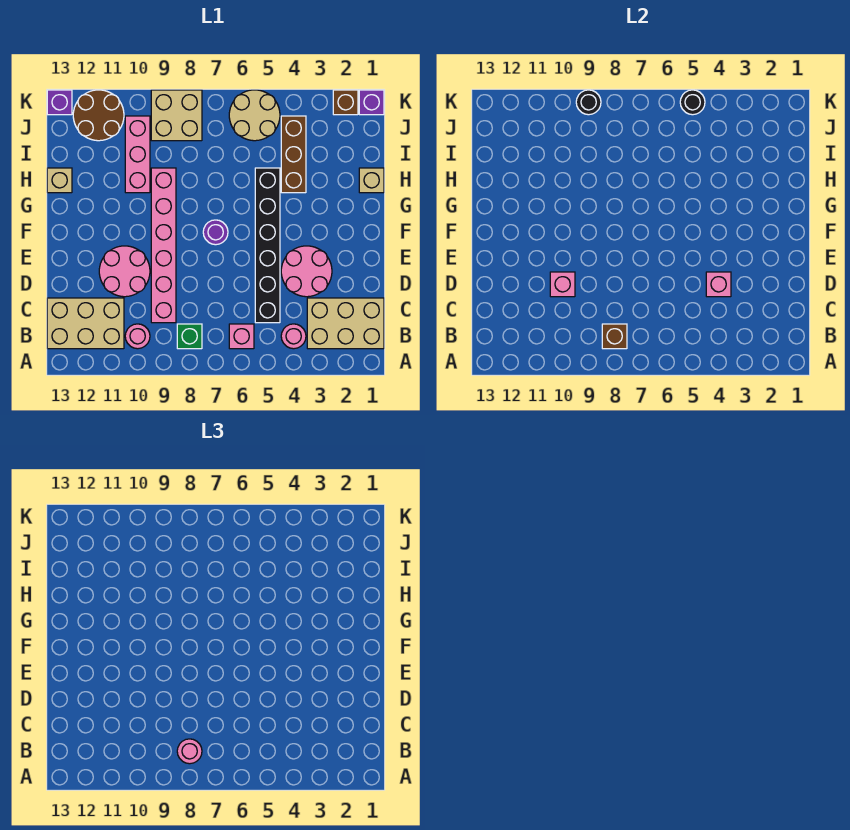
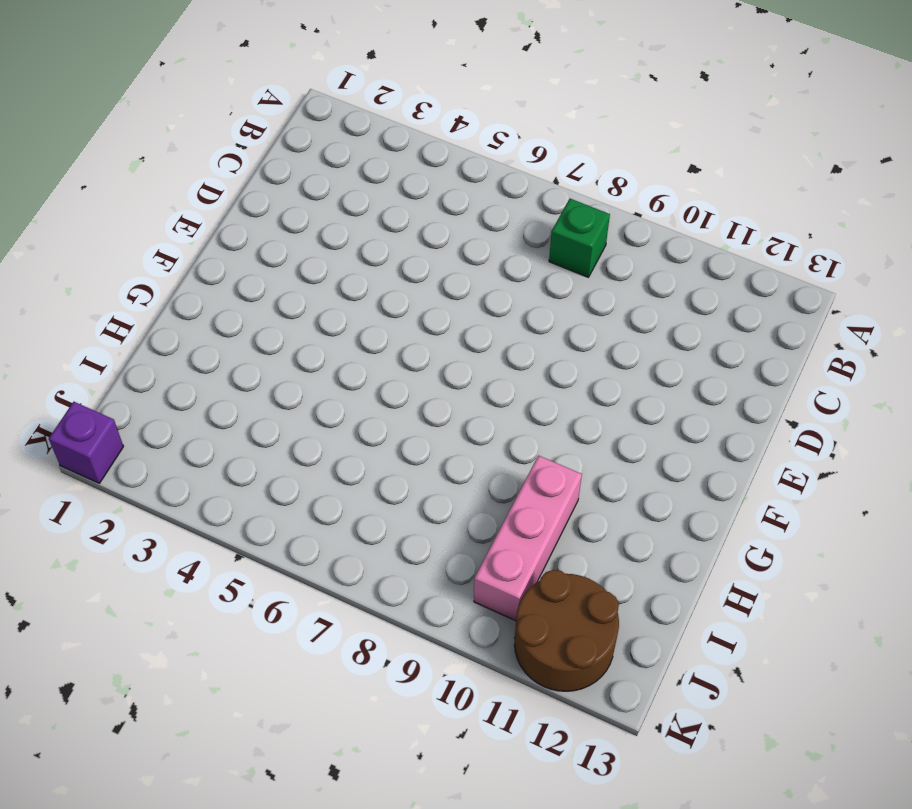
none -> tan brick B1:C3 level 1
none -> pink round brick B4 level 1
none -> pink brick B6 level 1

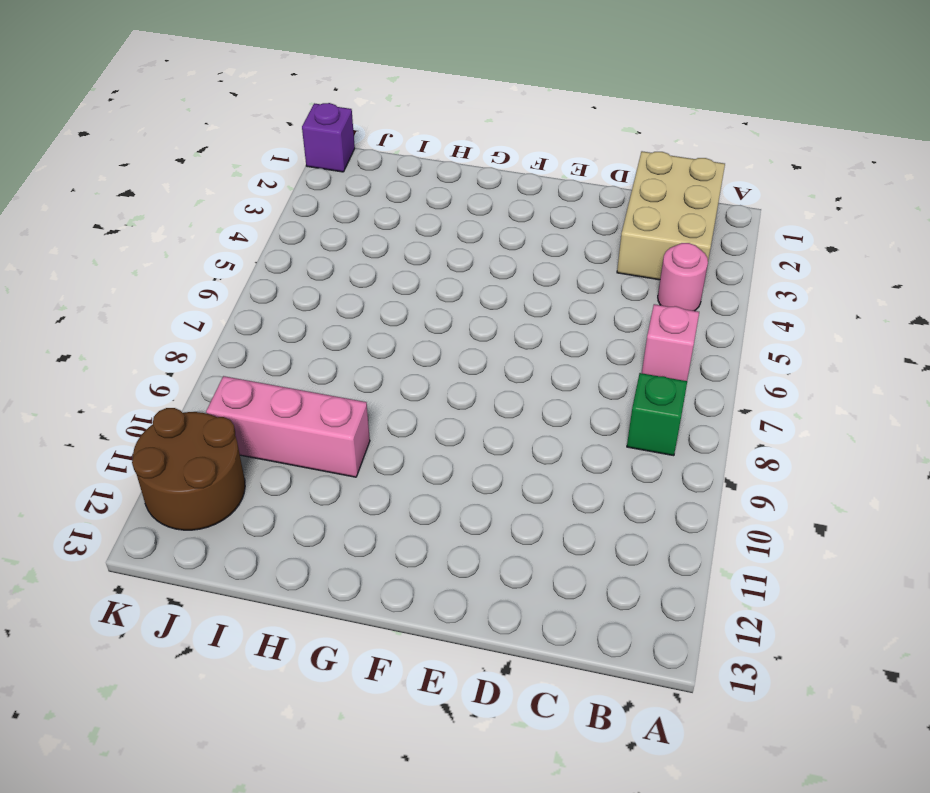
none -> pink round brick B10 level 1
none -> tan brick B11:C13 level 1
none -> black brick C5:H5 level 1

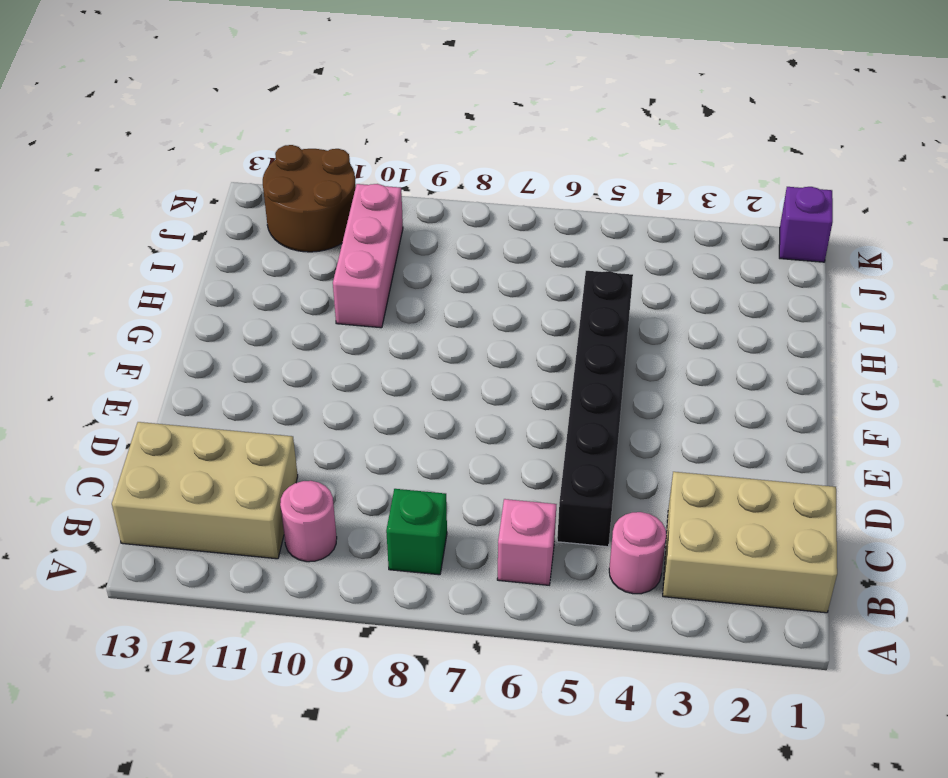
none -> pink brick C9:H9 level 1
none -> pink round brick D3:E4 level 1
none -> pink round brick D10:E11 level 1

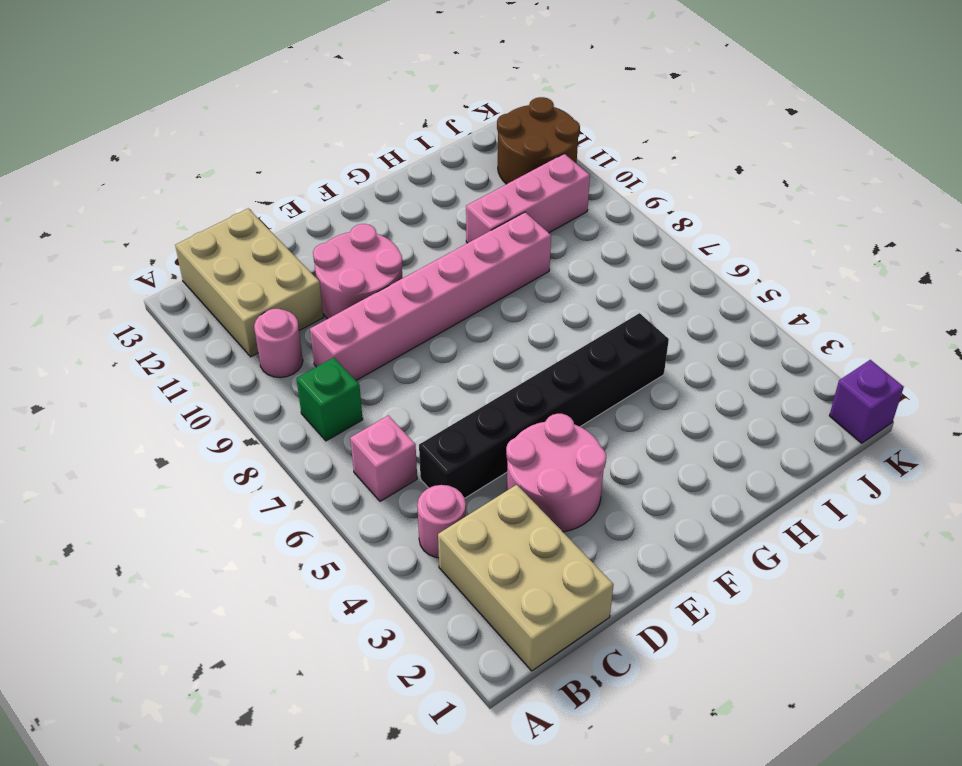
none -> purple round brick F7 level 1
none -> tan brick H1 level 1
none -> brown brick H4:J4 level 1

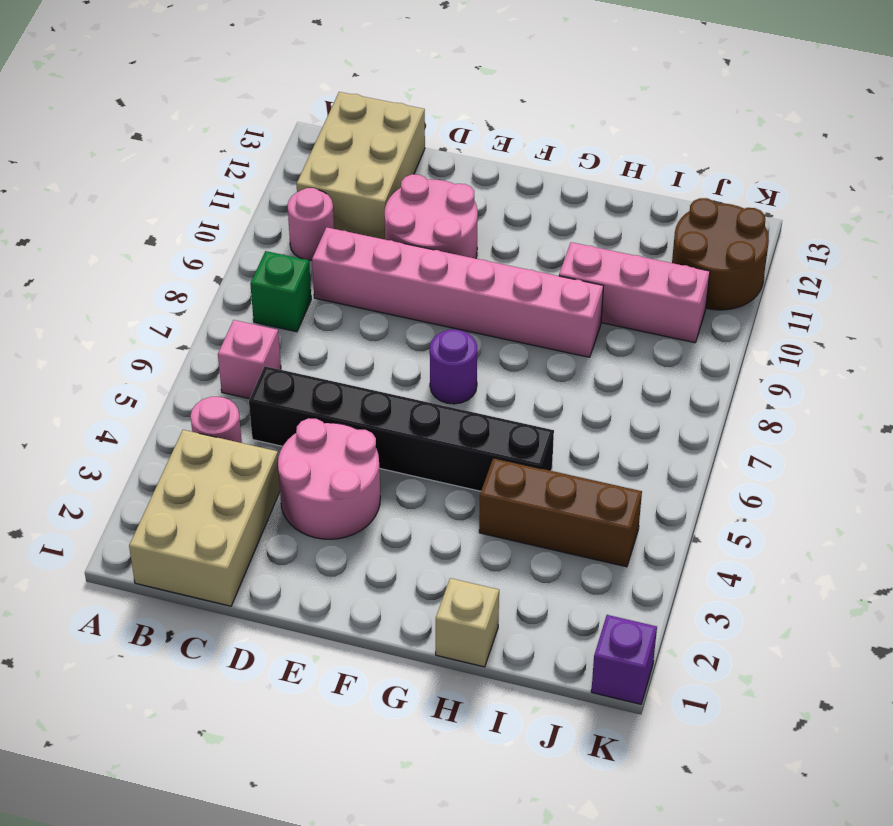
none -> tan brick H13 level 1
none -> tan round brick J5:K6 level 1
none -> tan brick J8:K9 level 1

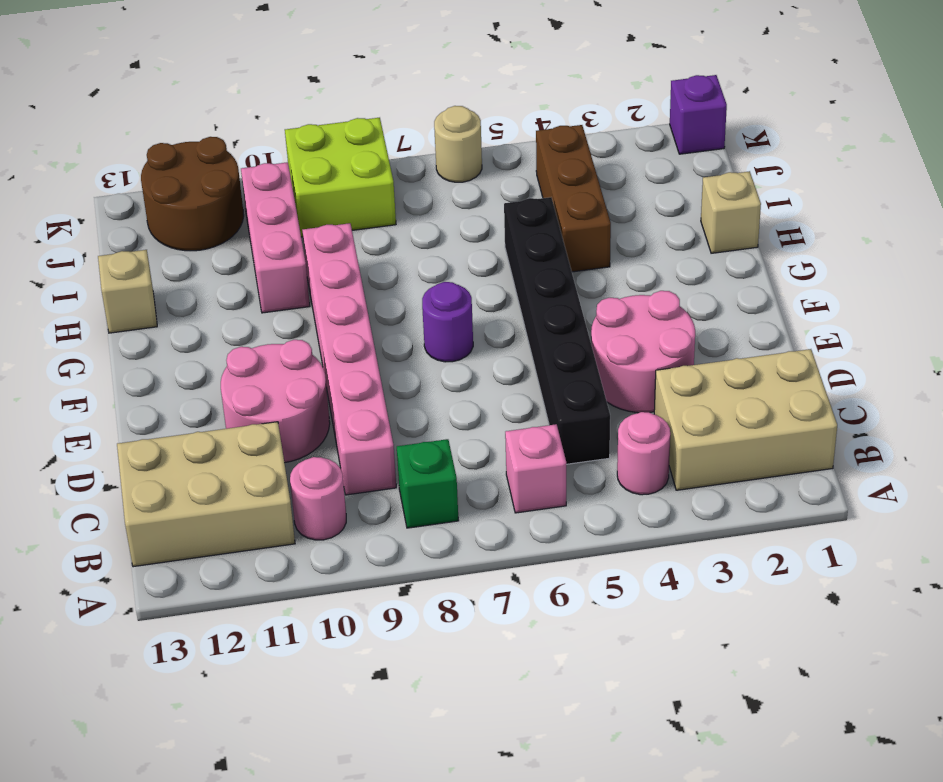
lime brick J8:K9 level 1 -> tan brick J8:K9 level 1
tan round brick K6 level 1 -> tan round brick J5:K6 level 1
none -> brown brick K2 level 1
none -> purple brick K13 level 1
none -> brown brick B8 level 2

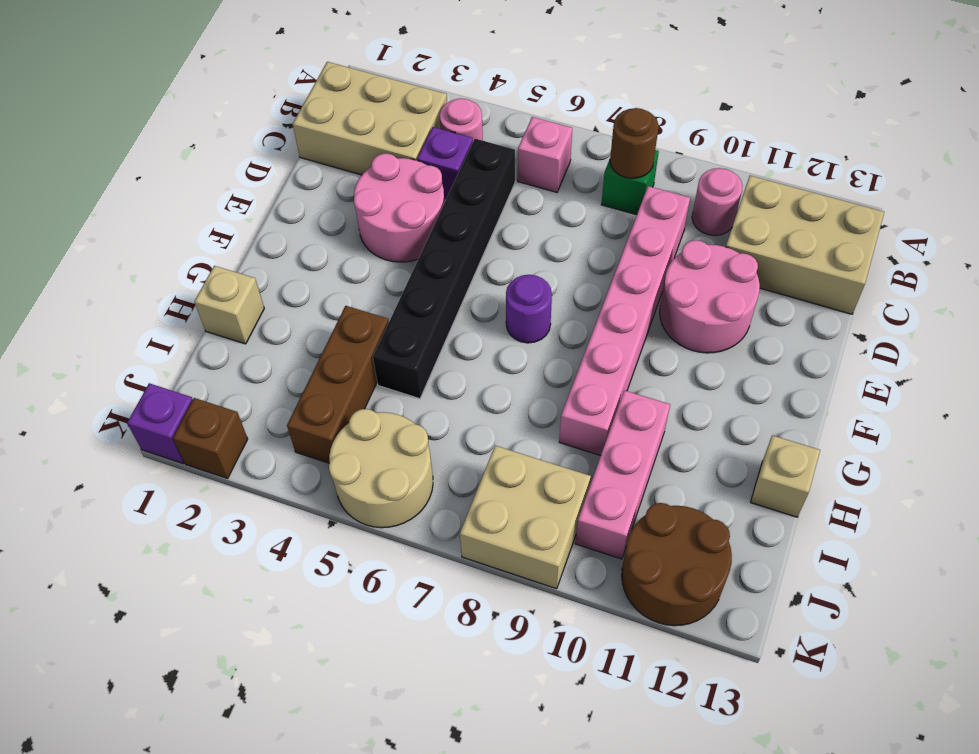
brown round brick B8 level 2 -> brown brick B8 level 2
purple brick C4 level 1 -> purple brick K13 level 1
none -> pink brick D4 level 2
none -> pink brick D10 level 2
none -> black round brick K5 level 2

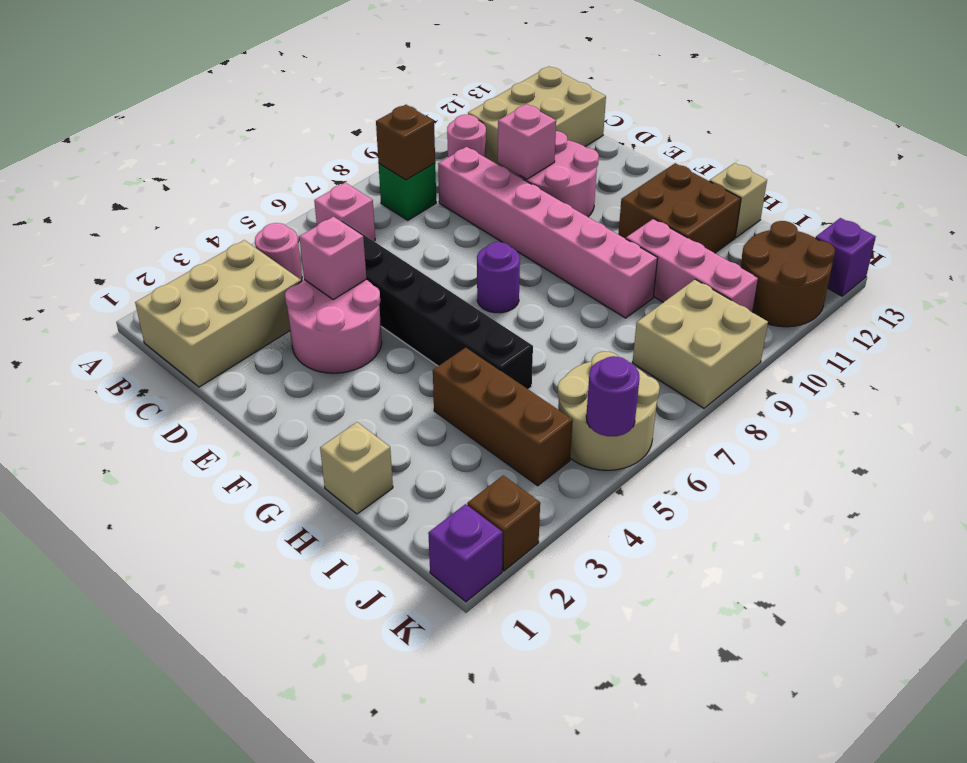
brown brick G11:H12 level 1 -> none
purple round brick K5 level 2 -> black round brick K5 level 2
none -> black round brick K9 level 2
none -> pink round brick B8 level 3

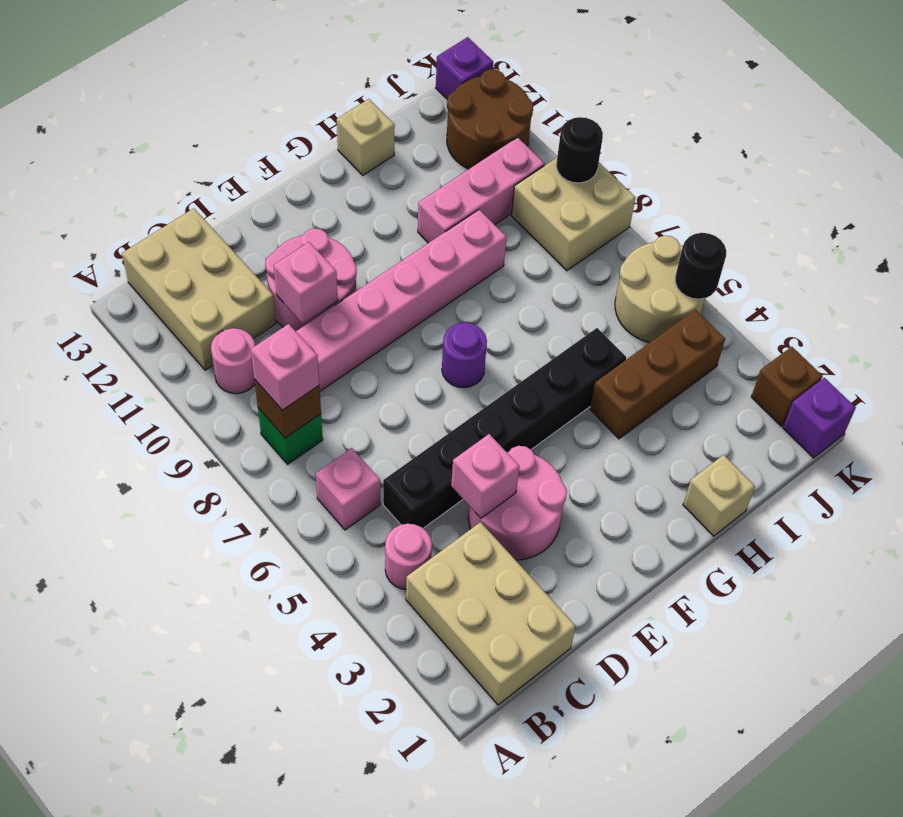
pink brick B8 level 3 -> pink round brick B8 level 3

